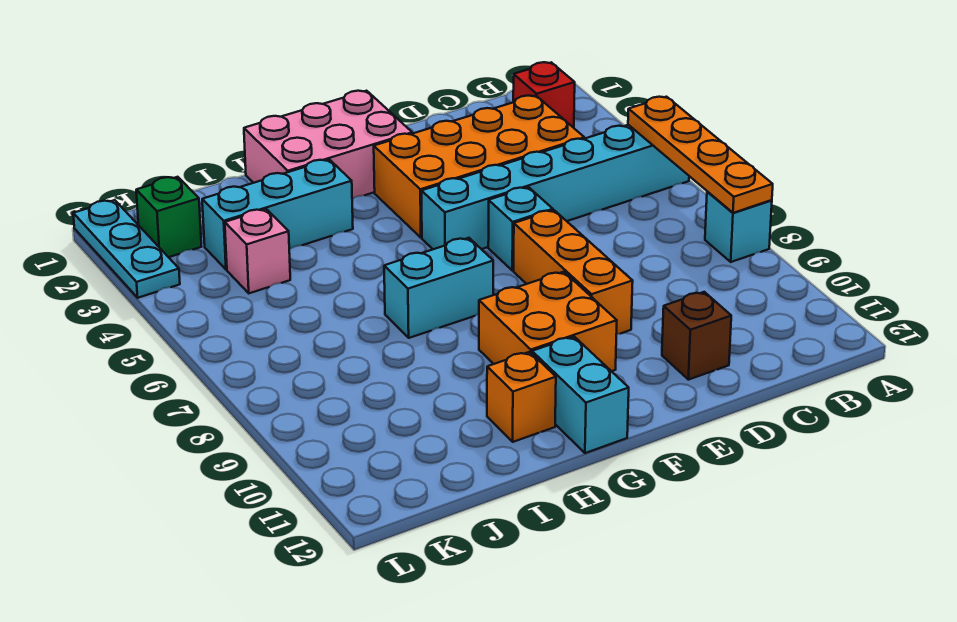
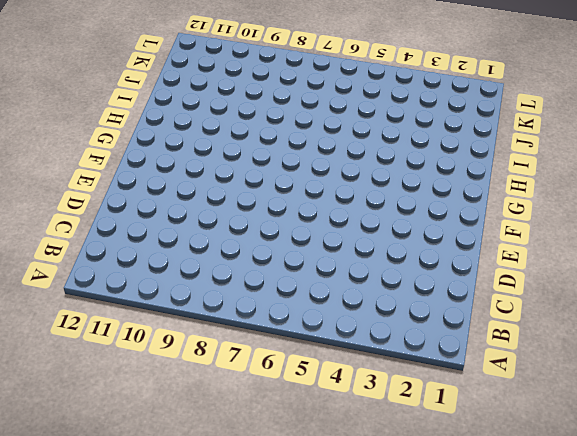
none -> cyan brick A5:F5 level 1
none -> cyan brick A8 level 1
none -> red brick B2 level 1

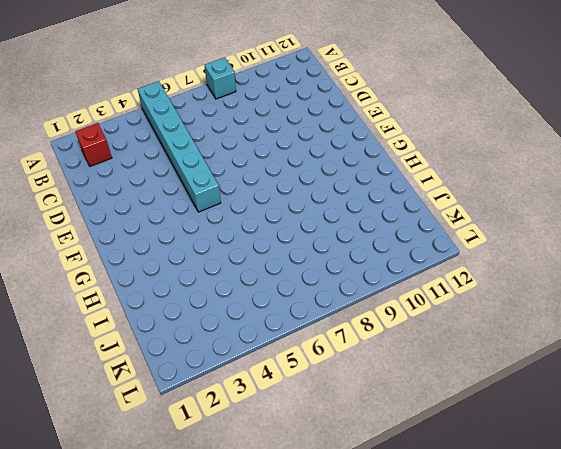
none -> orange brick C3:F4 level 1
none -> brown brick D11 level 1
none -> cyan brick E6 level 1

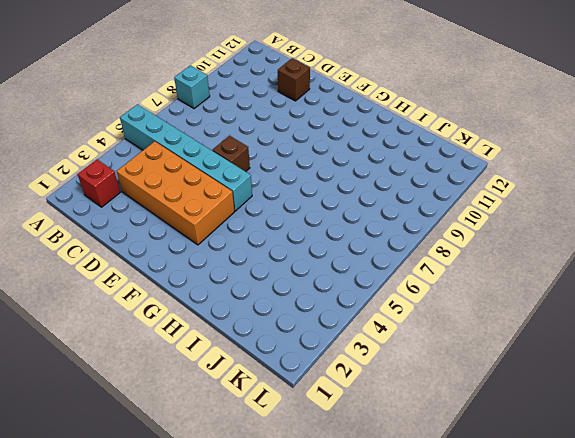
brown brick E6 level 1 -> cyan brick E6 level 1
none -> orange brick E7:E9 level 1
none -> pink brick F1:H2 level 1
none -> orange brick F9:G10 level 1

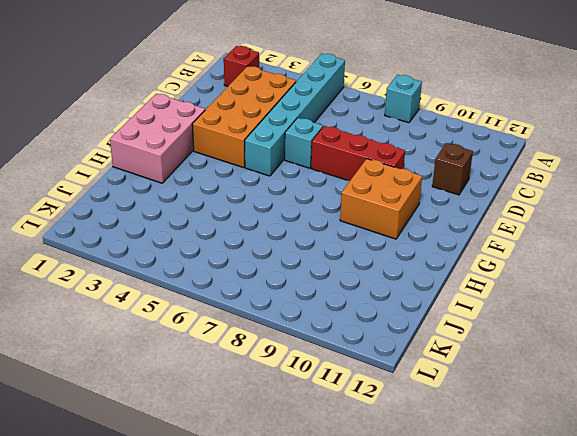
red brick E7:E9 level 1 -> orange brick E7:E9 level 1
none -> cyan brick G7:H7 level 1
none -> cyan brick G11:G12 level 1
none -> cyan brick H3:J3 level 1

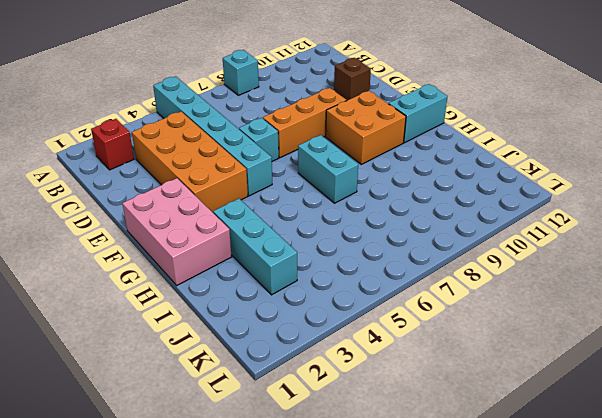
none -> orange brick H11 level 1
none -> pink brick J4 level 1
none -> green brick K2 level 1

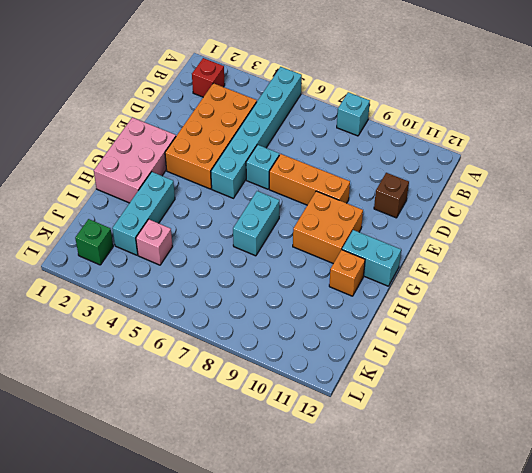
none -> cyan plate L1:L3 level 1
none -> orange plate A5:A8 level 2

